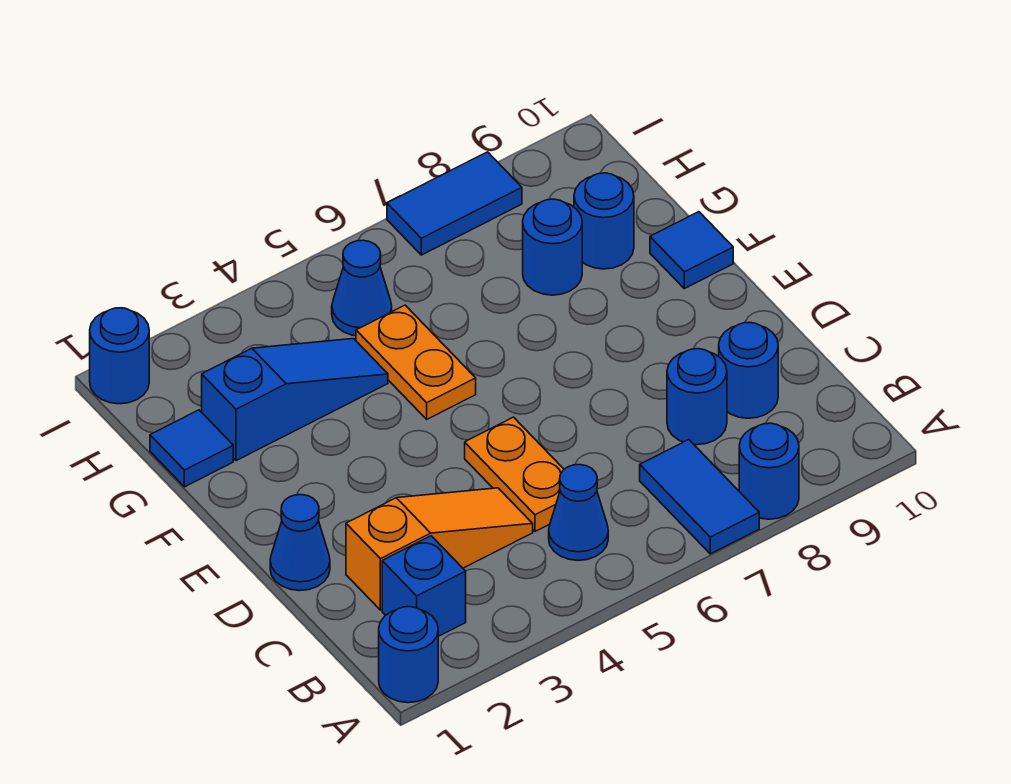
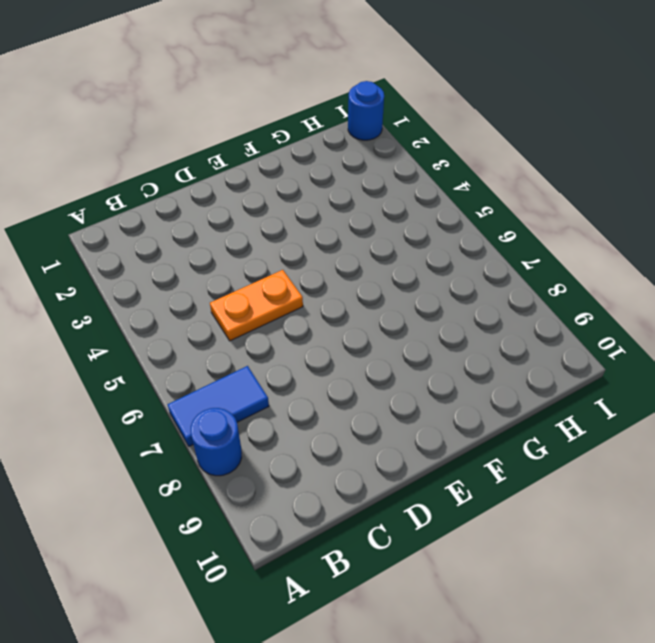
none -> blue round brick A1 level 1
none -> blue brick B2 level 1
none -> blue cone B5 level 1

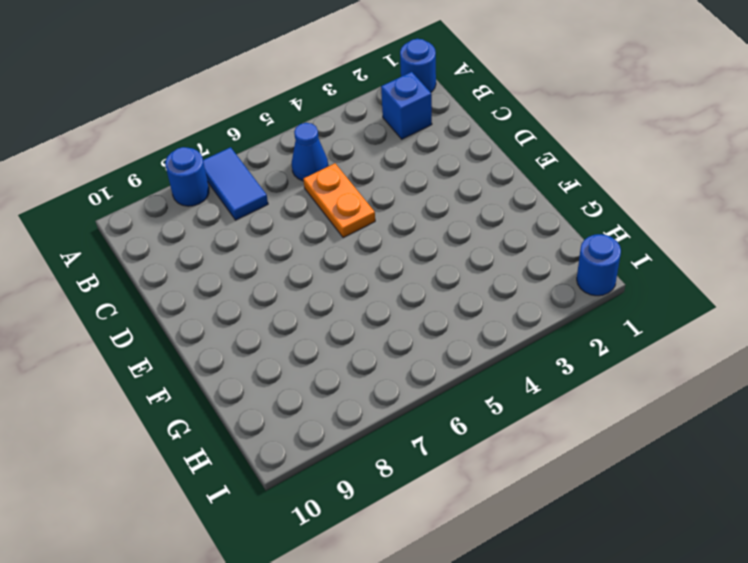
none -> orange slope C2:C4 level 1 top 2
none -> blue round brick C8 level 1
none -> blue round brick C9 level 1

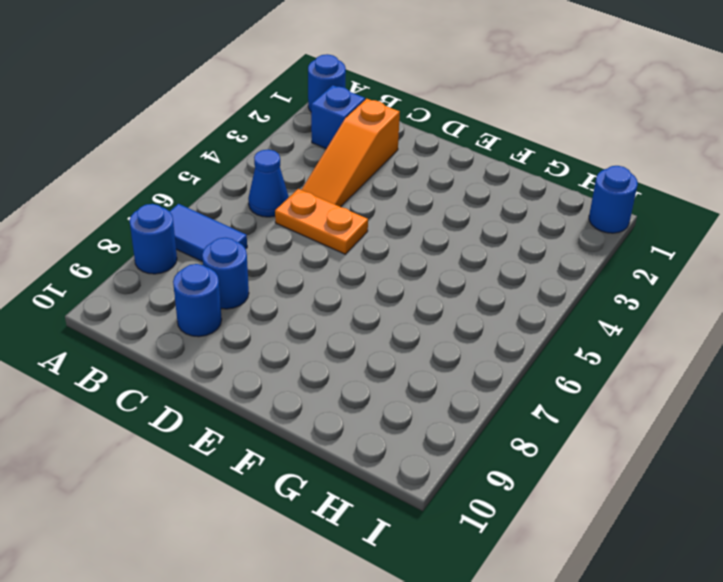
none -> blue cone D1 level 1
none -> orange plate F5:G5 level 1
none -> blue tile F10 level 1

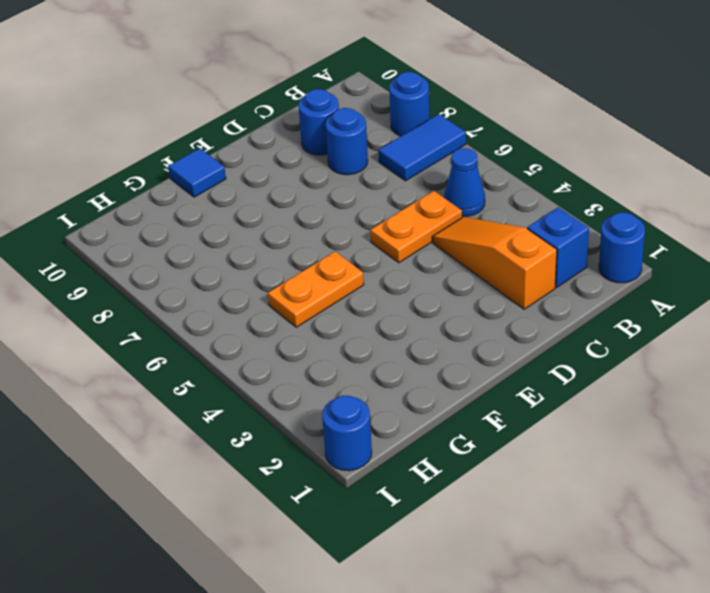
none -> blue cone D1 level 1
none -> blue tile G1 level 1
none -> blue slope G2:G4 level 1 top 2

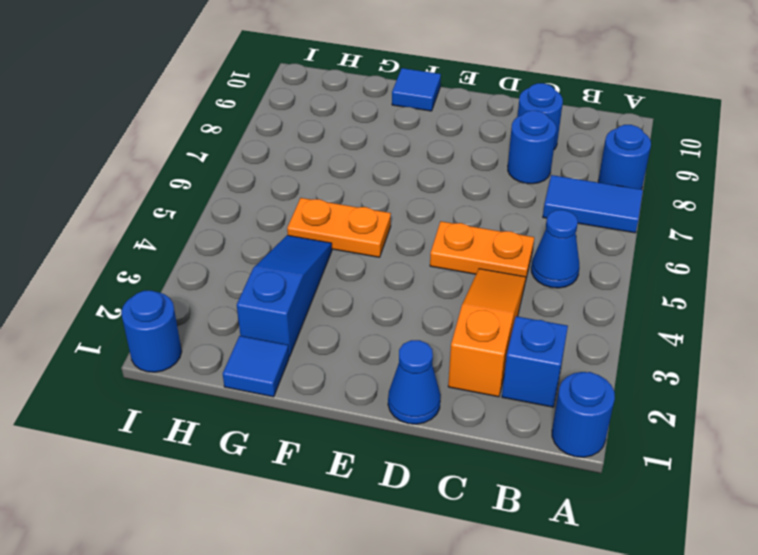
none -> blue round brick G8 level 1
none -> blue round brick G9 level 1
none -> blue cone H5 level 1

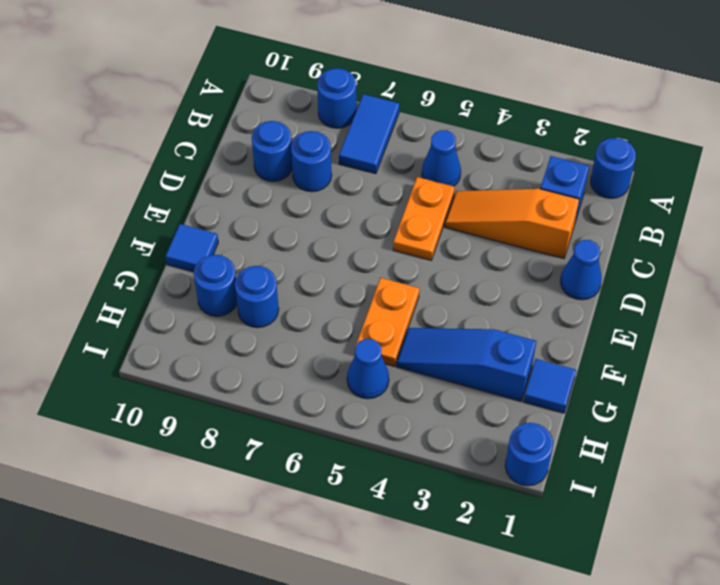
none -> blue tile I7:I8 level 1

